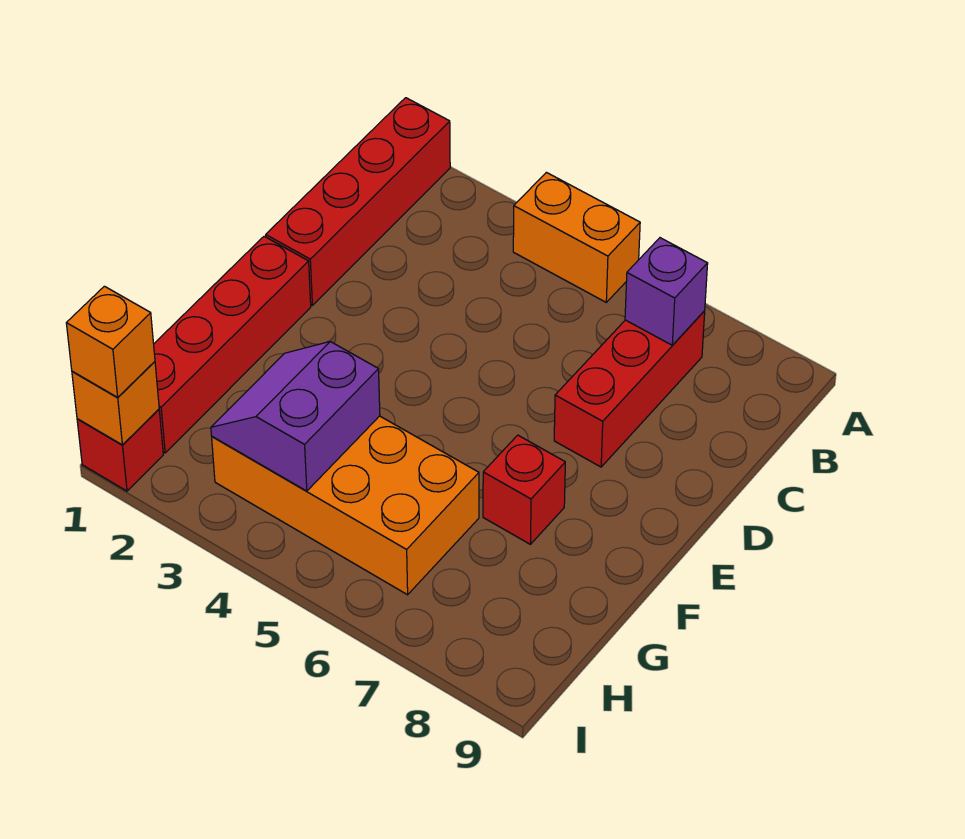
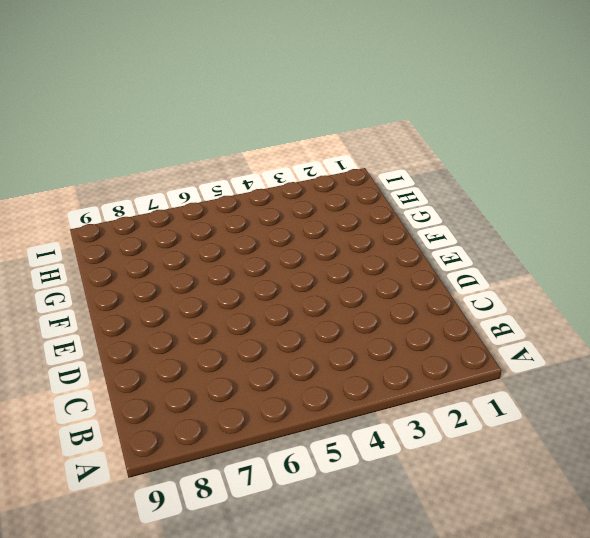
none -> red brick A1:D1 level 1
none -> orange brick A4:A5 level 1

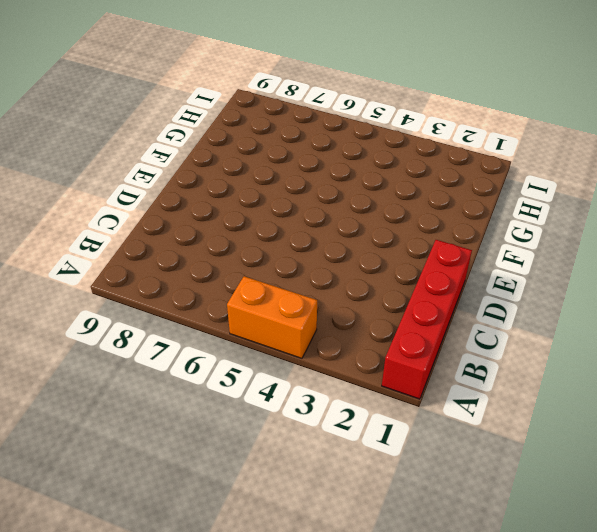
none -> red brick B7:D7 level 1
none -> red brick E1:H1 level 1

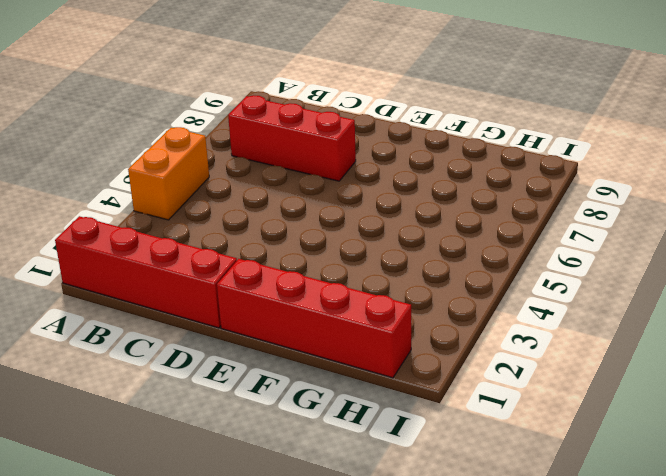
none -> red brick F7 level 1
none -> orange brick G3:H6 level 1

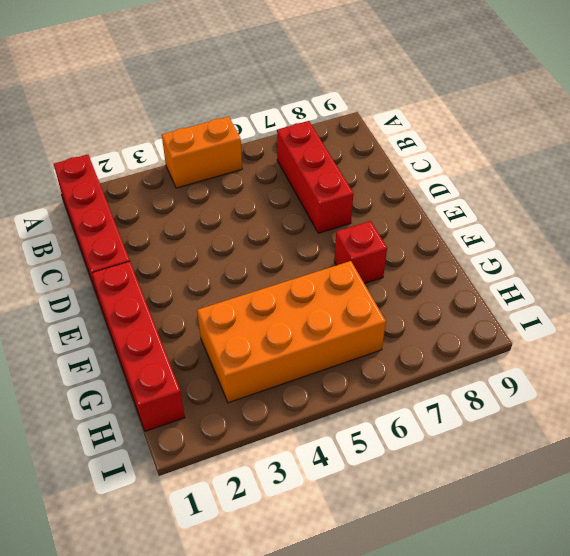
none -> red brick I1 level 1
none -> purple brick B7 level 2

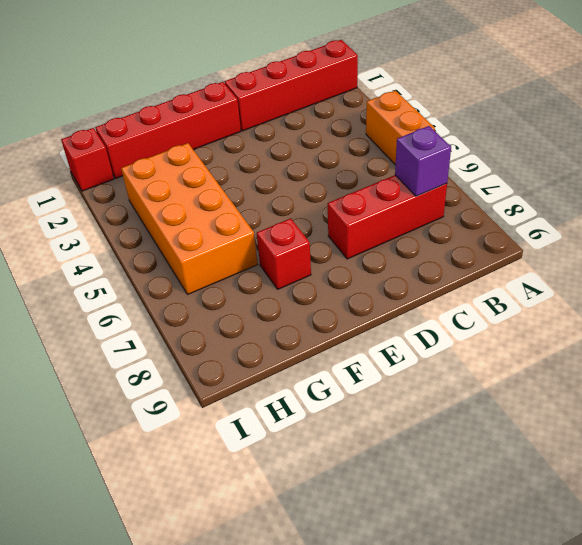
none -> purple slope G3:H4 level 2 top 4
none -> orange brick I1 level 2

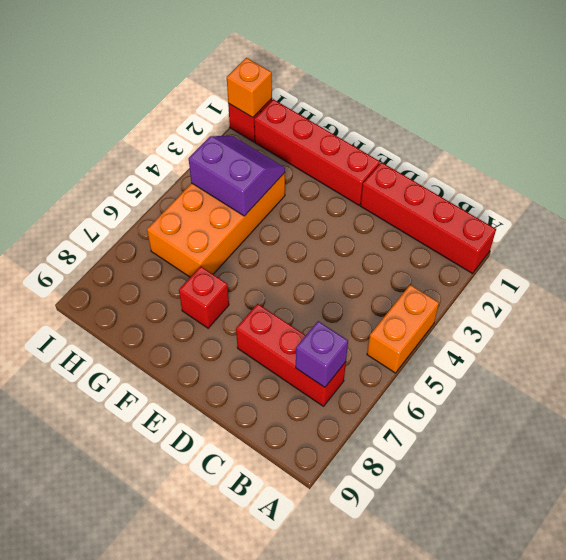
none -> orange brick I1 level 3

